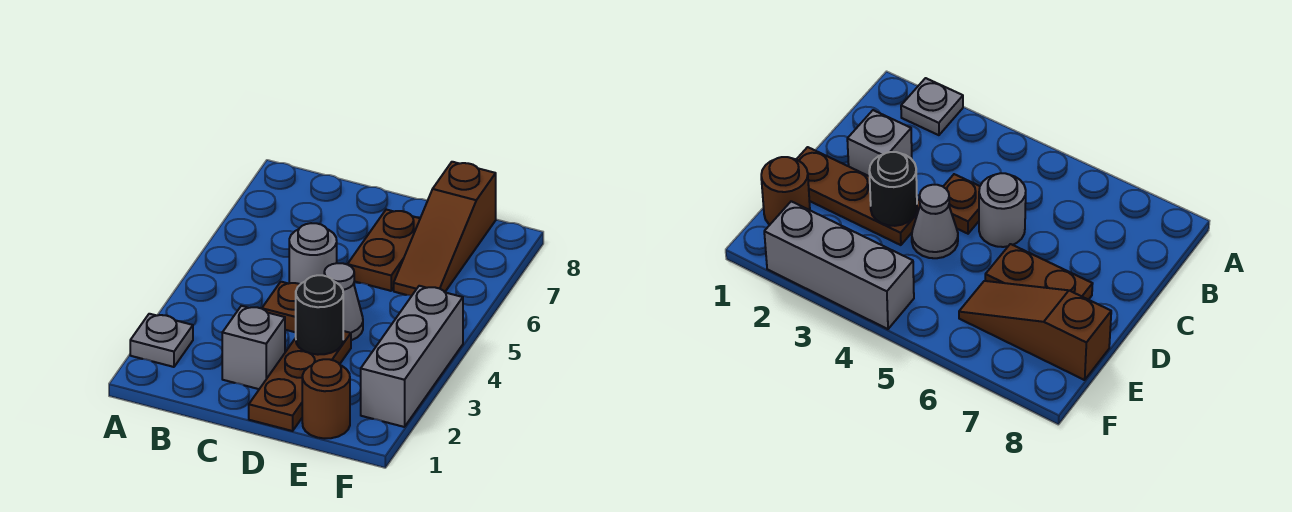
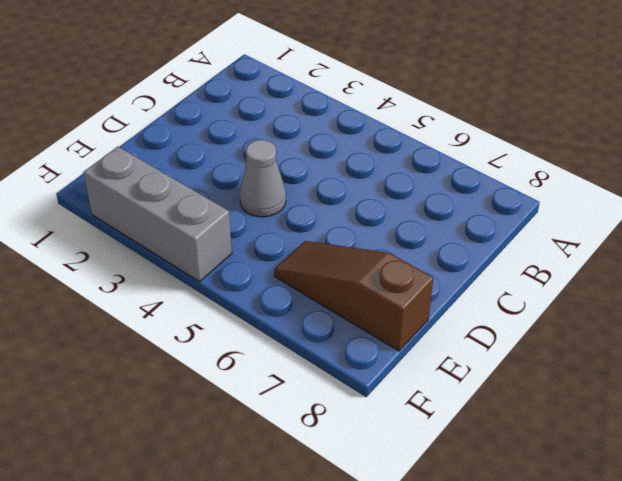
none -> grey plate A2 level 1
none -> grey brick C2 level 1

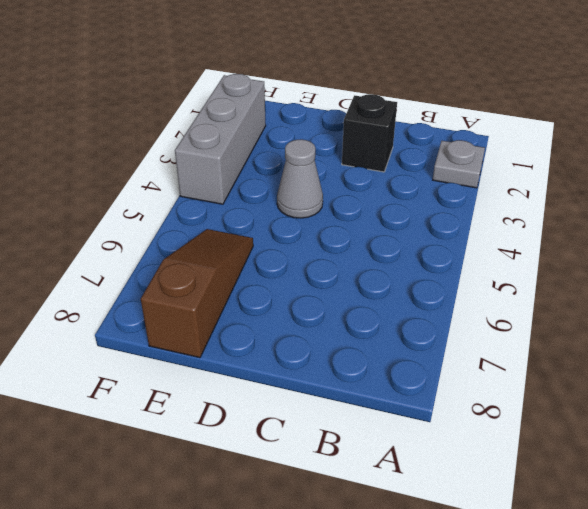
black brick C2 level 1 -> grey brick C2 level 1
none -> brown plate C4 level 1
none -> grey round brick C5 level 1

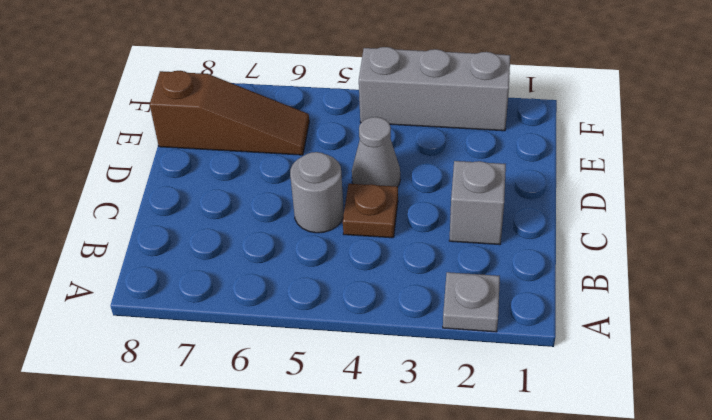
none -> brown plate D1:D3 level 1
none -> brown plate D6:D7 level 1

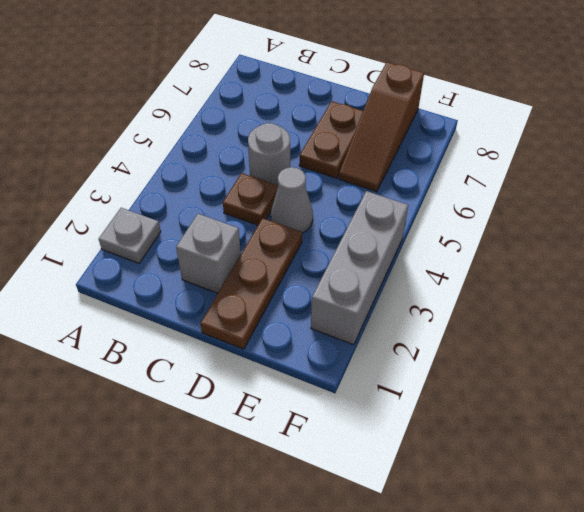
none -> brown round brick E1 level 1
none -> black round brick D3 level 2

